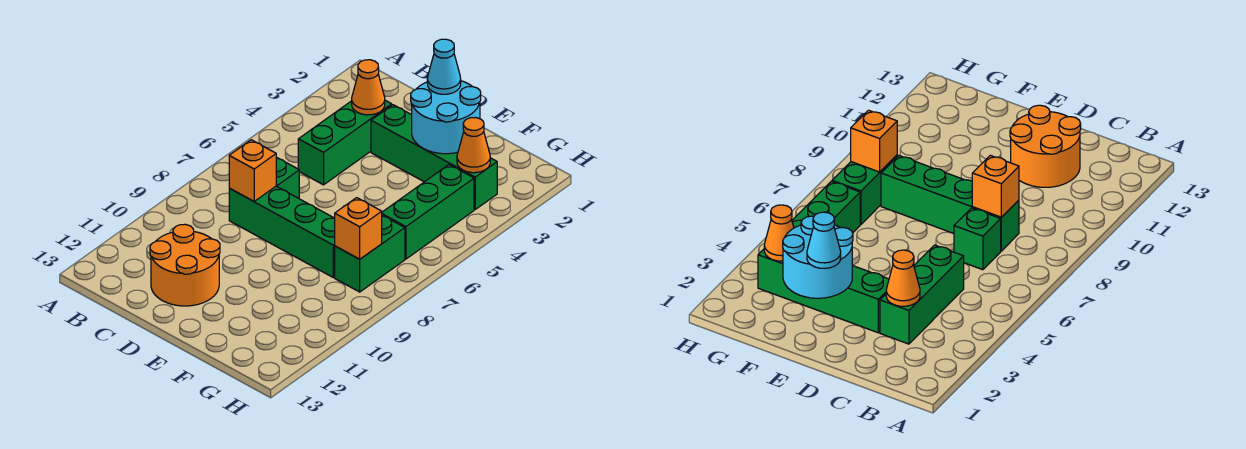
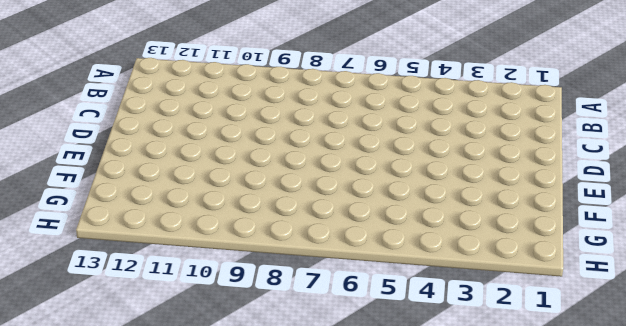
none -> green brick C3:C5 level 1
none -> green brick C7 level 1
none -> green brick C8:F8 level 1

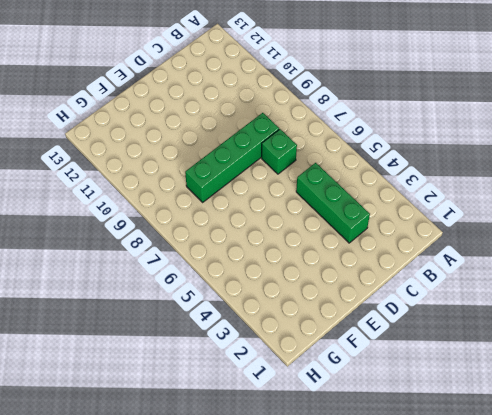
none -> orange round brick C11:D12 level 1
none -> green brick D3:G3 level 1
none -> green brick G4:G6 level 1

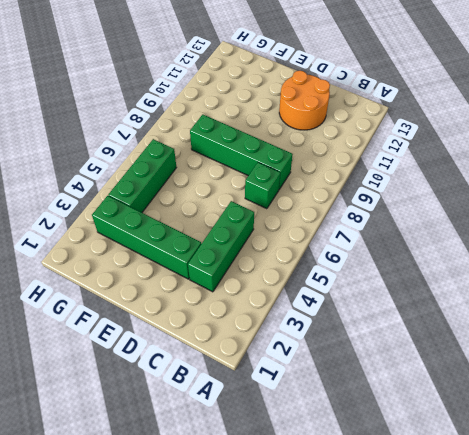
none -> green brick G7:G8 level 1
none -> orange cone C3 level 2
none -> orange brick C8 level 2

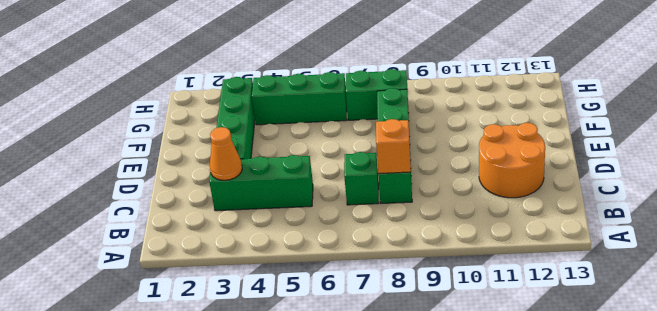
none -> cyan round brick E2:F3 level 2
none -> orange cone G3 level 2
none -> orange brick G8 level 2

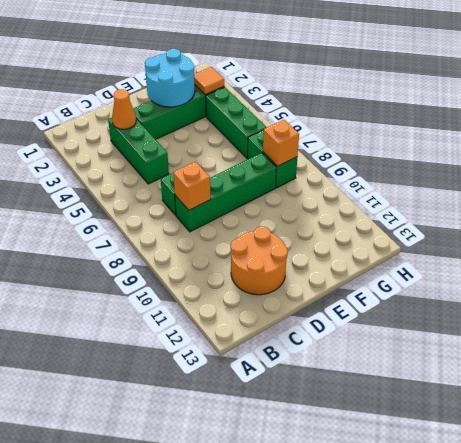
orange tile G3 level 2 -> orange cone G3 level 2
none -> cyan cone E2 level 3

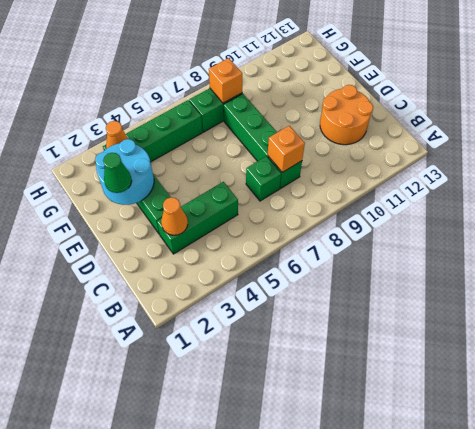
green cone E2 level 3 -> cyan cone E2 level 3

